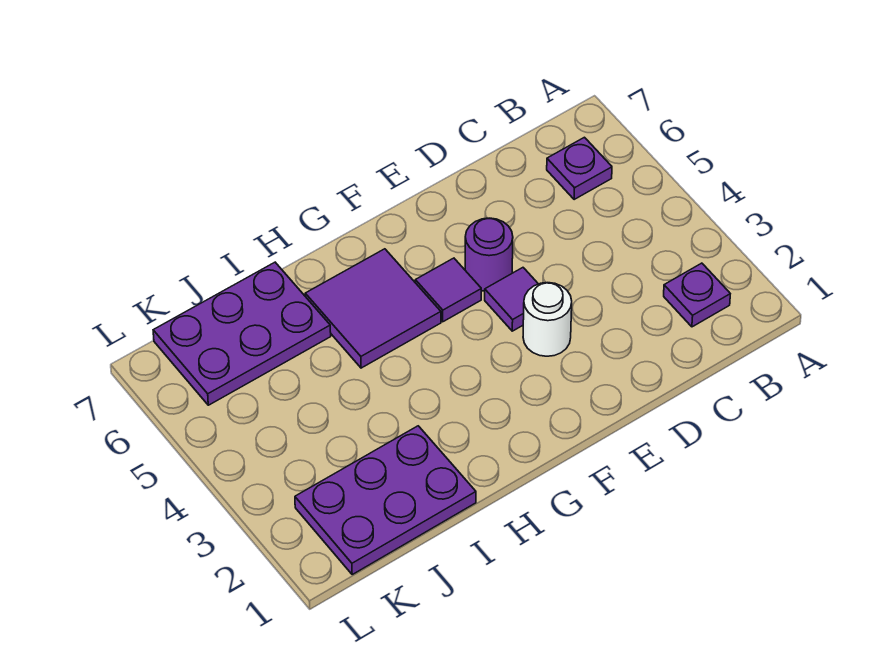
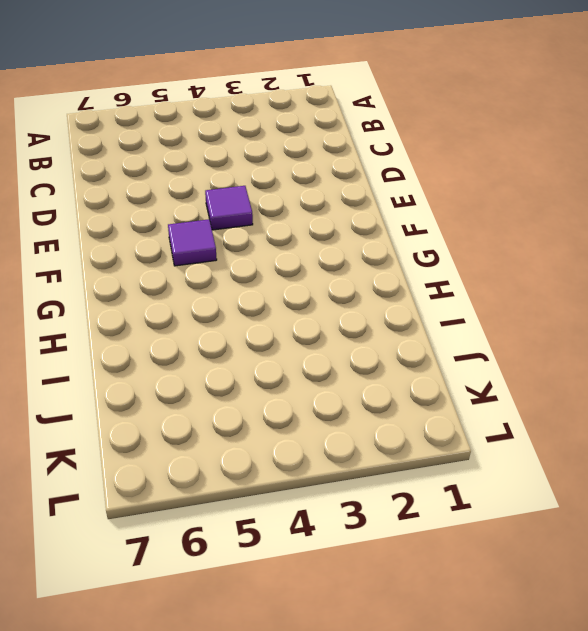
none -> purple plate B2 level 1
none -> purple plate B6 level 1

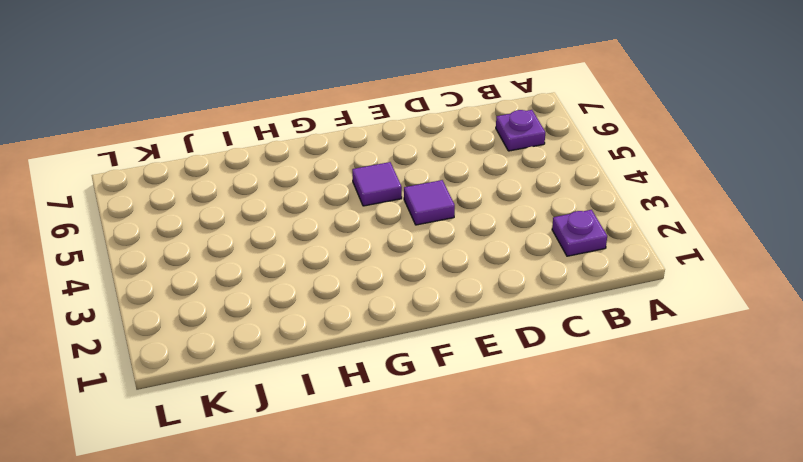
none -> white round brick E3 level 1
none -> purple round brick E5 level 1

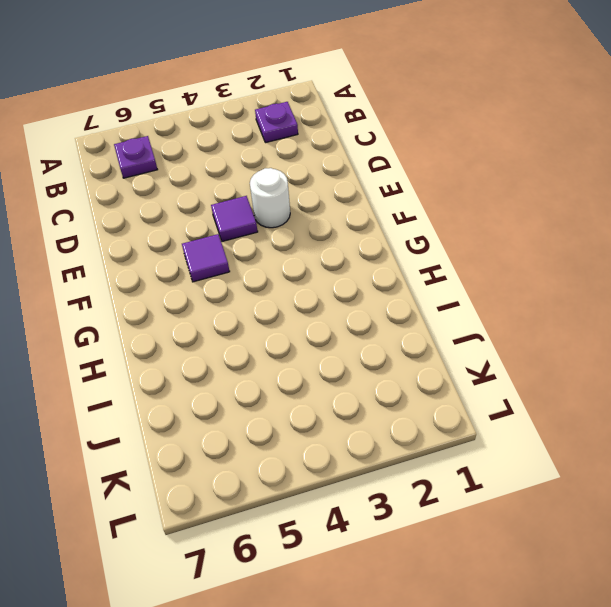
none -> purple round brick E5 level 1
none -> purple tile G5:H6 level 1

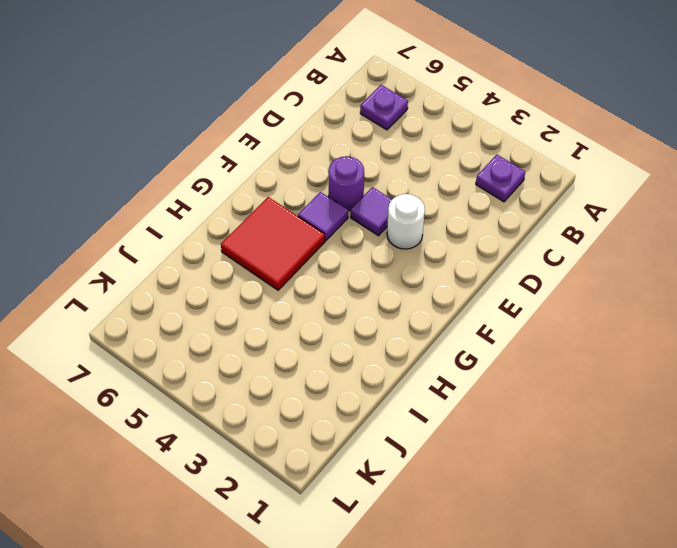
red tile G5:H6 level 1 -> purple tile G5:H6 level 1
none -> purple plate I1:K2 level 1
none -> purple plate I6:K7 level 1

